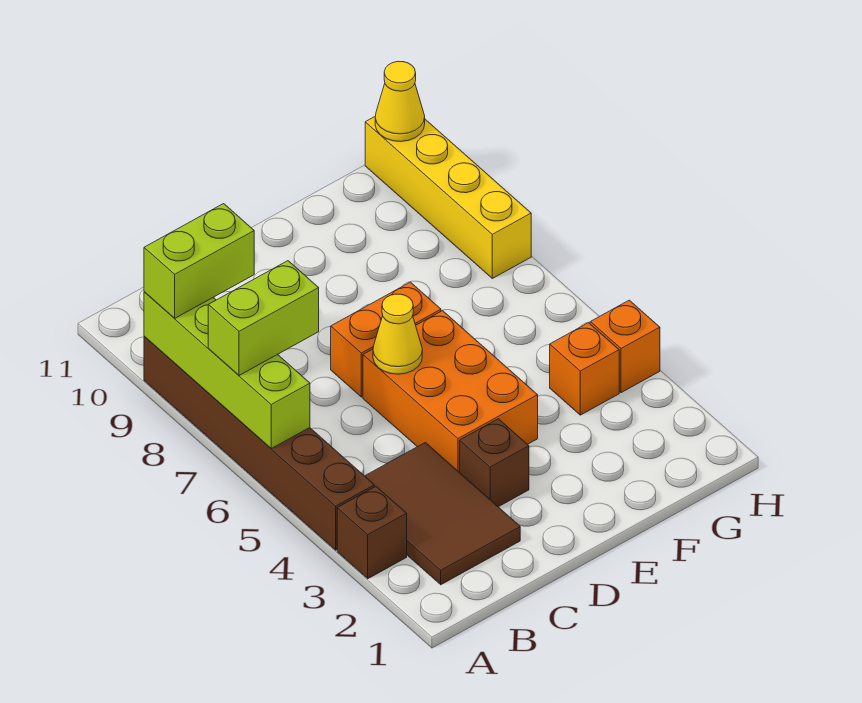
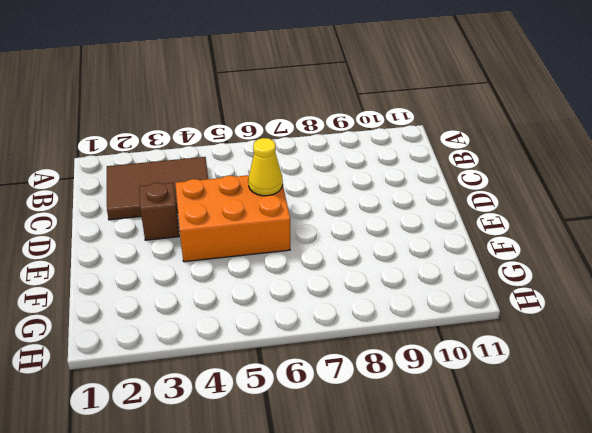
none -> brown brick A3 level 1
none -> brown brick A4:A9 level 1
none -> orange brick D7:E7 level 1

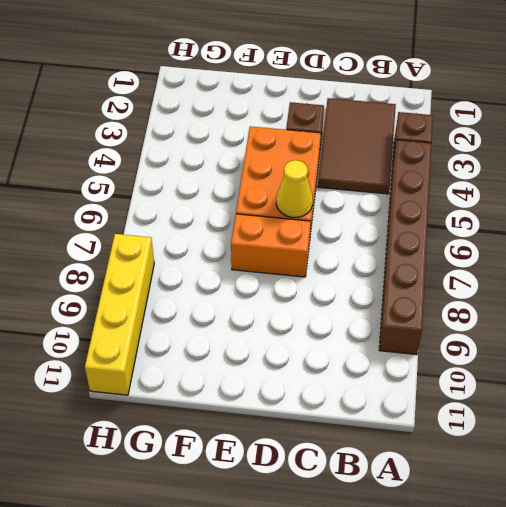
none -> orange brick G4 level 1
none -> orange brick H4 level 1
none -> lime brick A6:A9 level 2

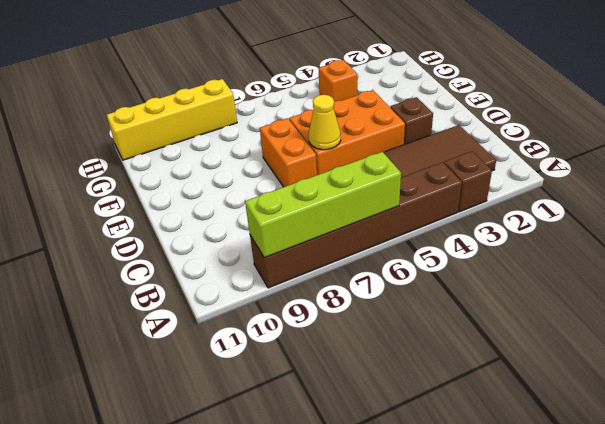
none -> orange brick H4 level 1
none -> yellow cone H11 level 2
none -> lime brick A7:B7 level 3

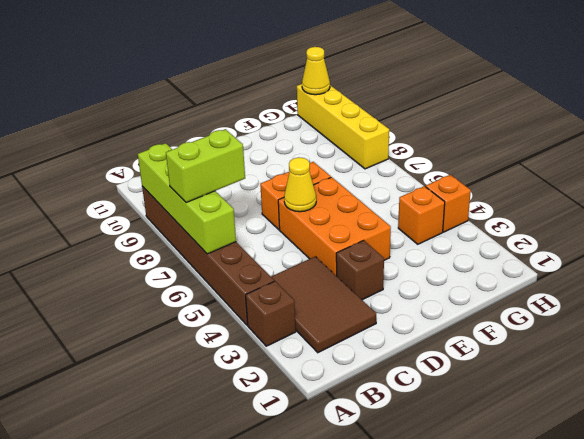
none -> lime brick A9:B9 level 3

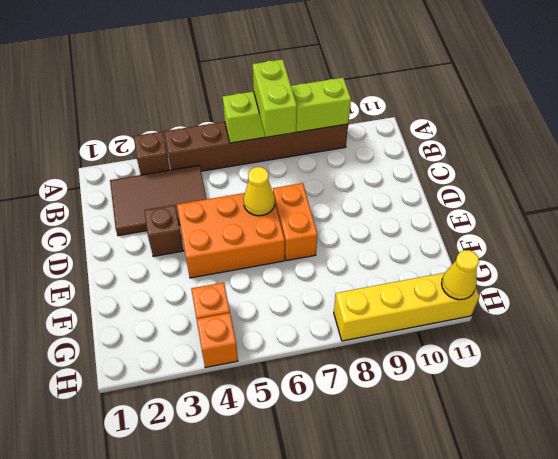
none -> lime brick A9:B9 level 3

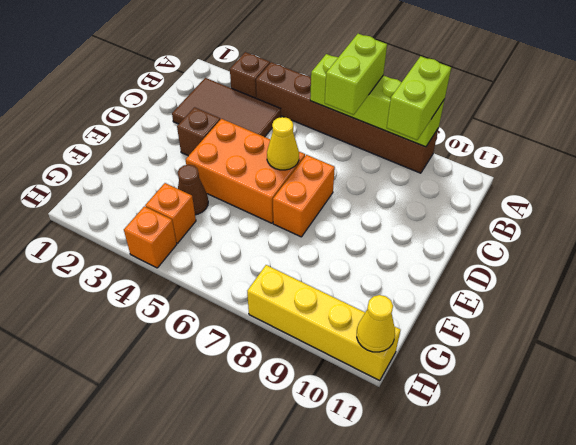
brown cone F4 level 1 -> none

